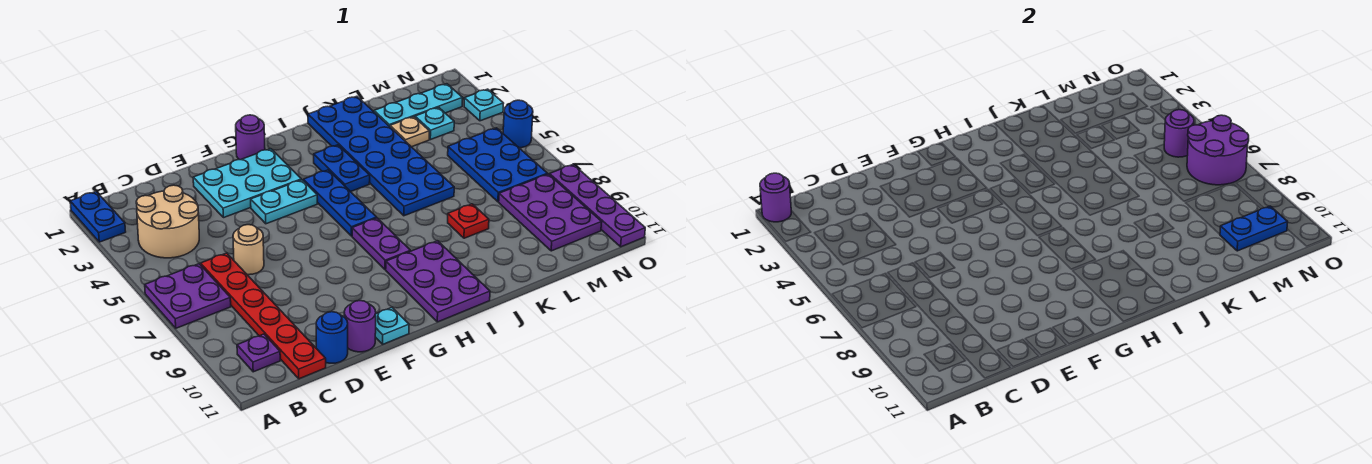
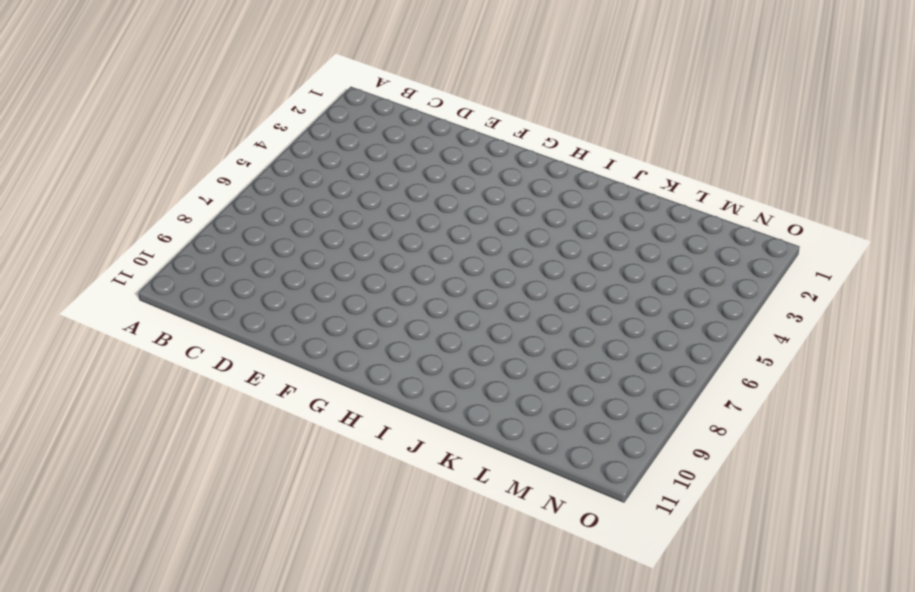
none -> blue plate A1:A2 level 1
none -> purple plate A6:B7 level 1
none -> tan round brick B3:C4 level 1
none -> purple plate B10 level 1

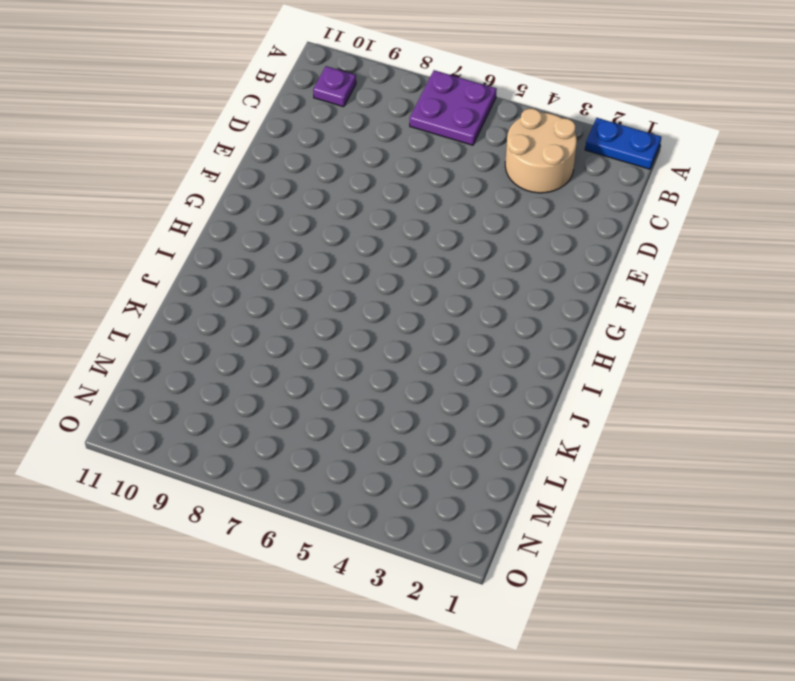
none -> red plate C6:C11 level 1
none -> tan round brick D6 level 1
none -> blue round brick D11 level 1
none -> cyan plate E2:G3 level 1

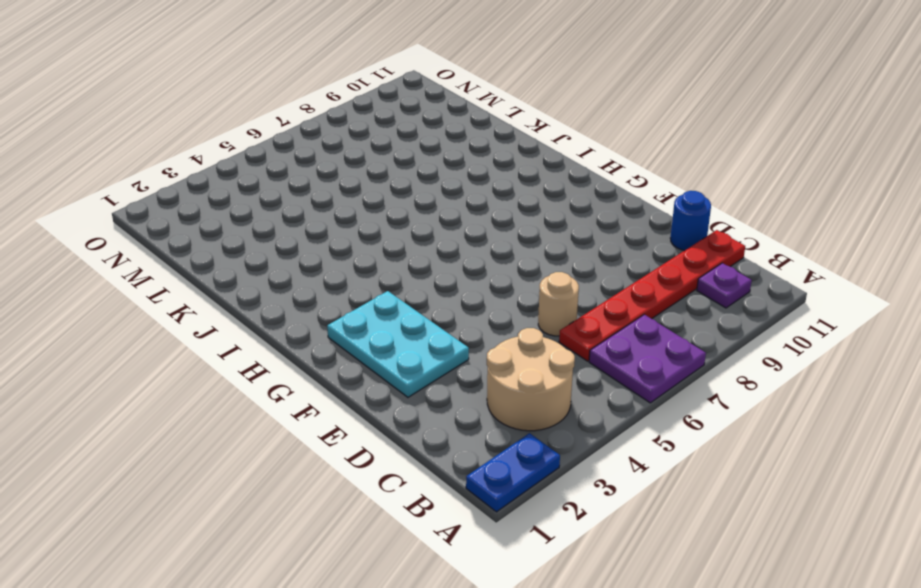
none -> purple round brick E11 level 1
none -> cyan plate F4:G4 level 1
none -> cyan plate F11 level 1
none -> purple round brick G1 level 1

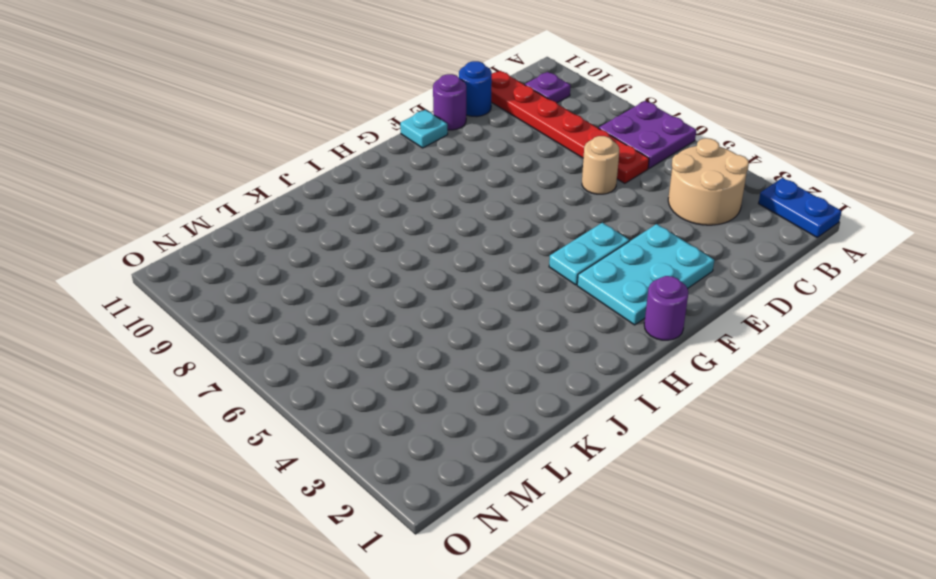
none -> blue plate H4:H6 level 1
none -> purple plate H7:H8 level 1
none -> purple plate H9:I11 level 1
none -> blue plate I3:I4 level 1

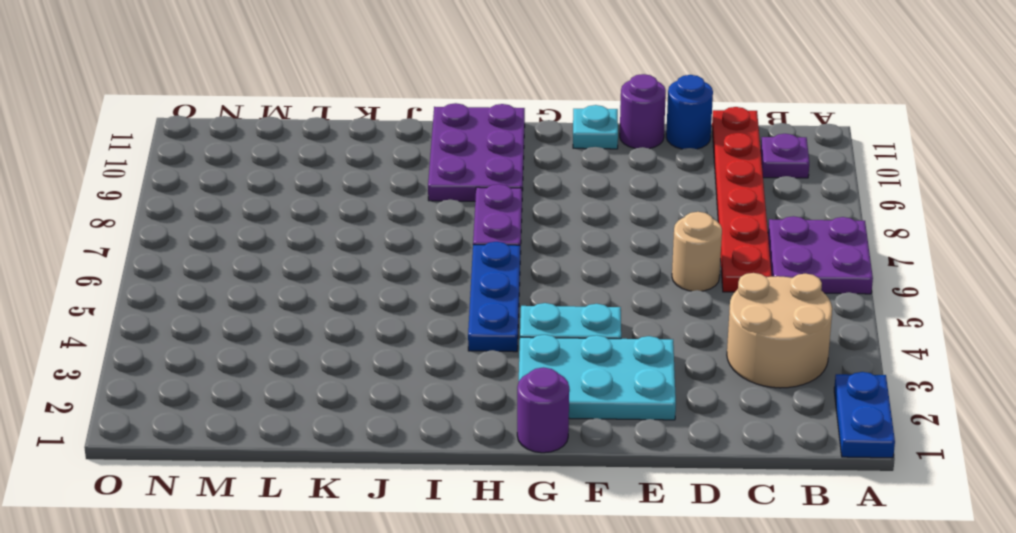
none -> blue plate I3:I4 level 1
none -> blue plate J1:K6 level 1
none -> red plate K8 level 1
none -> cyan plate L2:N2 level 1

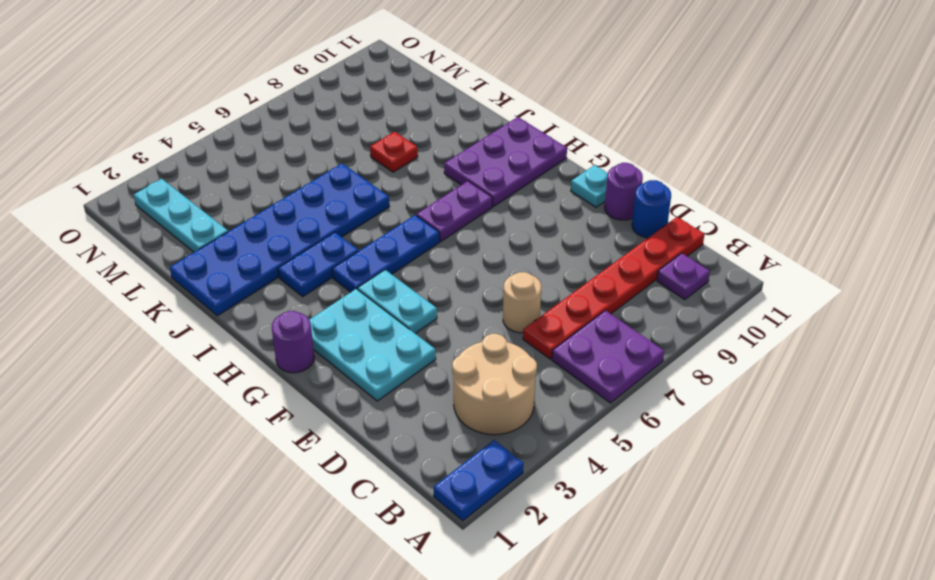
none -> tan plate L3 level 1
none -> cyan plate M3 level 1
none -> blue plate M5:N7 level 1
none -> purple plate M8:N10 level 1

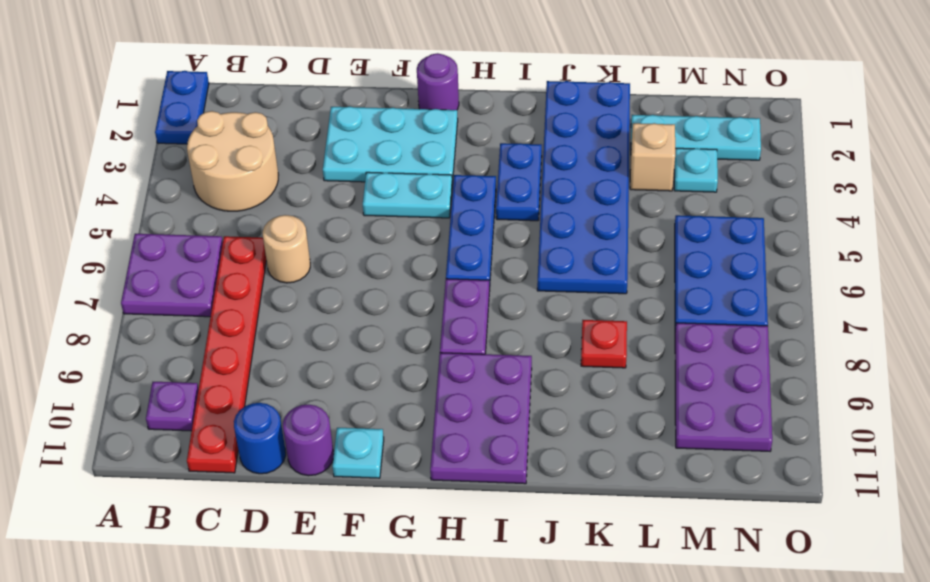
tan brick L3 level 1 -> tan plate L3 level 1
none -> cyan plate O3 level 1
none -> blue round brick O5 level 1
none -> purple plate O8:O11 level 1
none -> purple round brick A1 level 2

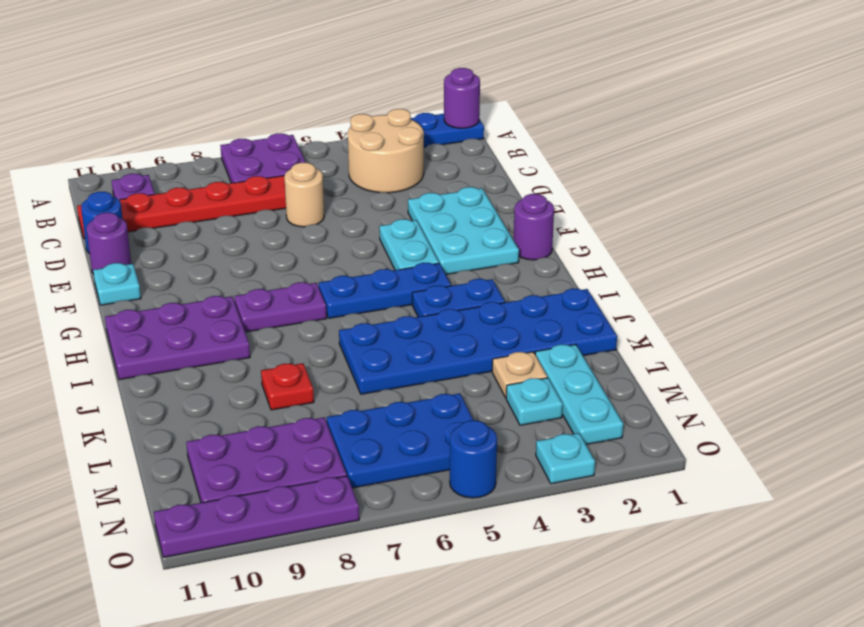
none -> blue plate M10:N10 level 2
none -> purple round brick N5 level 2
none -> purple round brick N6:O7 level 2

